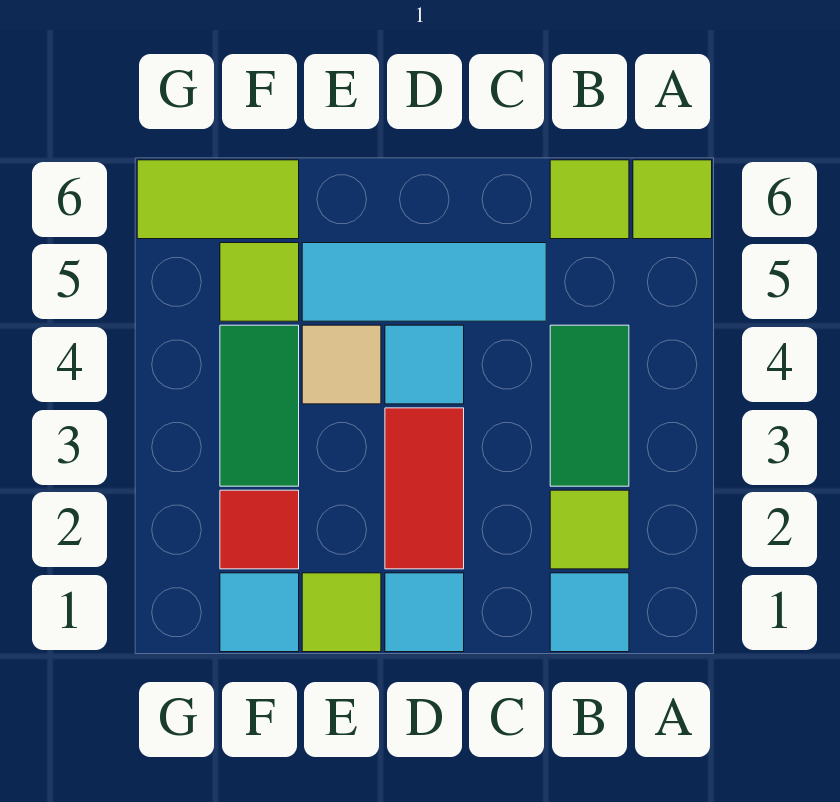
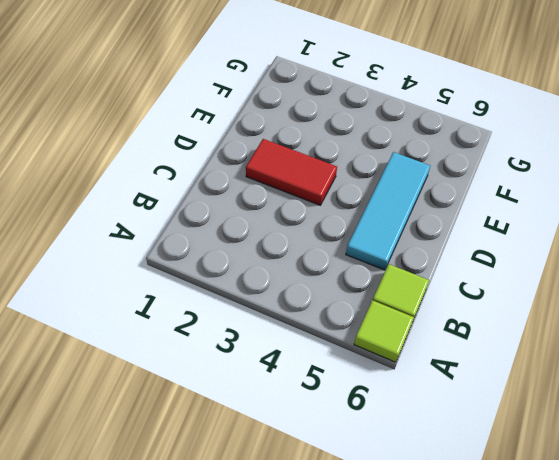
none -> cyan tile B1 level 1
none -> lime tile B2 level 1
none -> green tile B3:B4 level 1

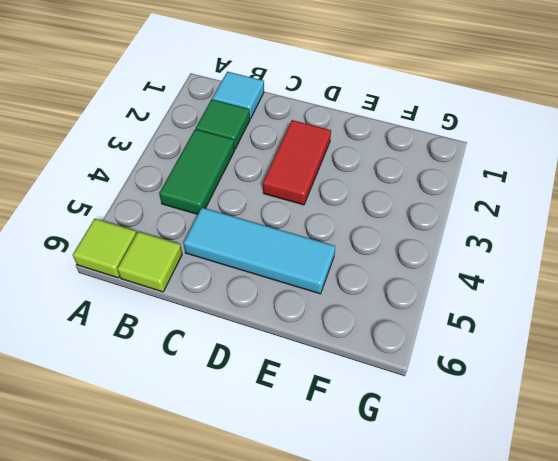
green tile B2 level 1 -> lime tile B2 level 1
none -> cyan tile D1 level 1
none -> cyan tile D4 level 1
none -> lime tile E1 level 1

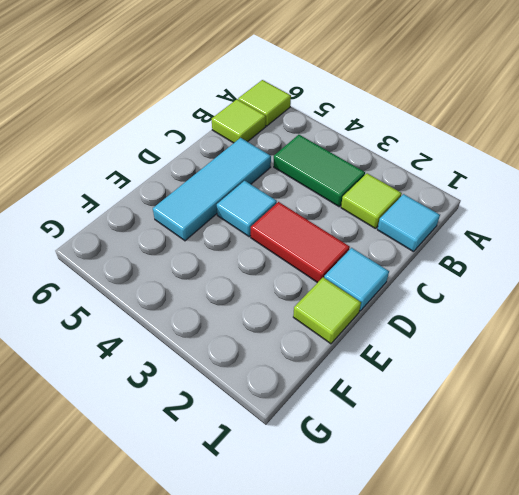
none -> tan tile E4 level 1
none -> cyan tile F1 level 1
none -> red tile F2 level 1

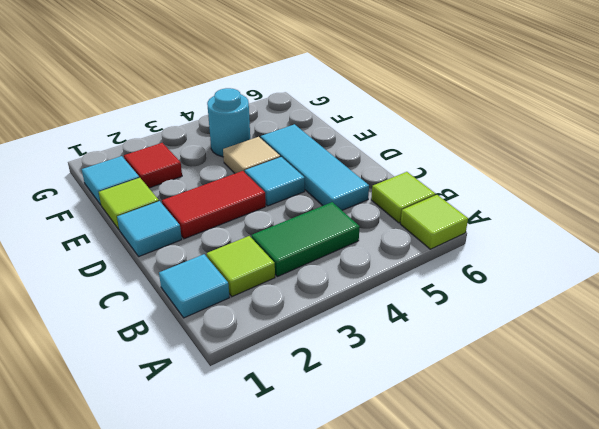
cyan round brick F4 level 1 -> green tile F3:F4 level 1
none -> lime tile F5 level 1
none -> lime tile F6:G6 level 1

